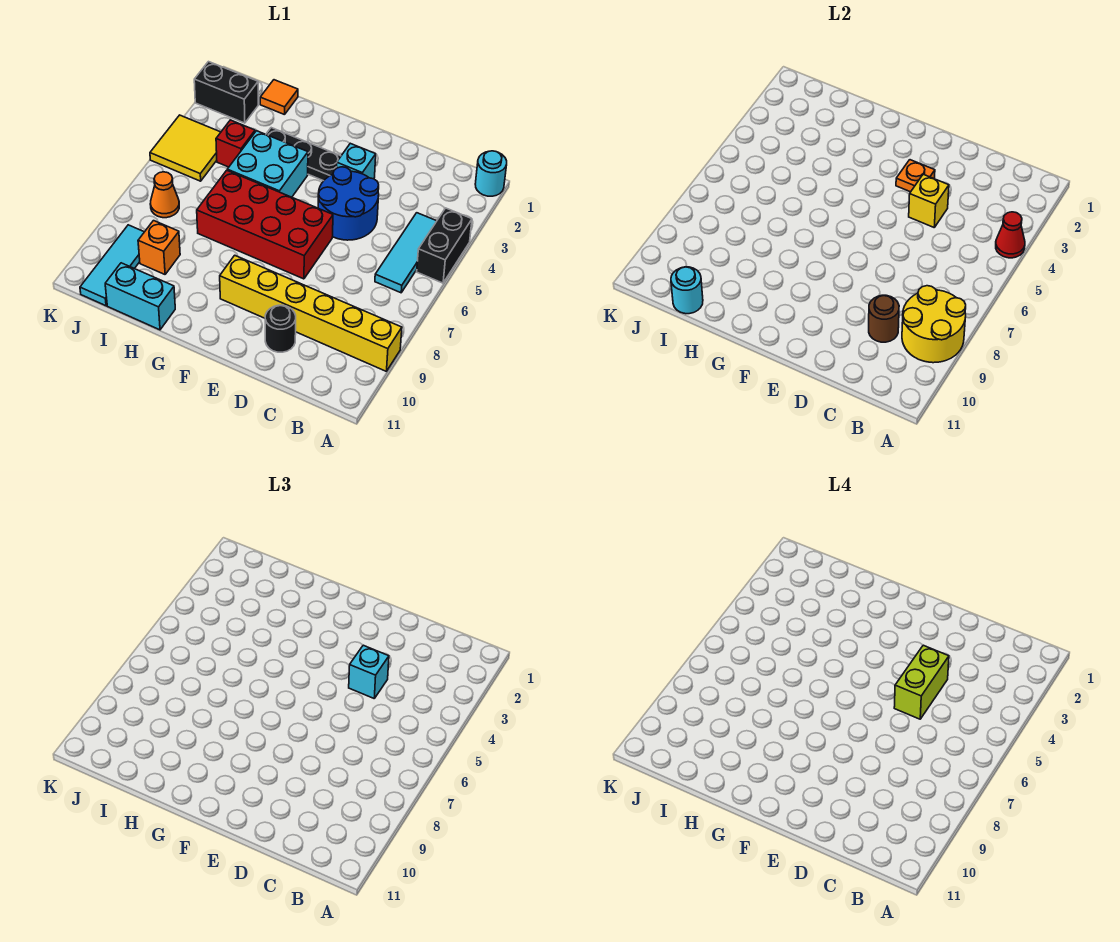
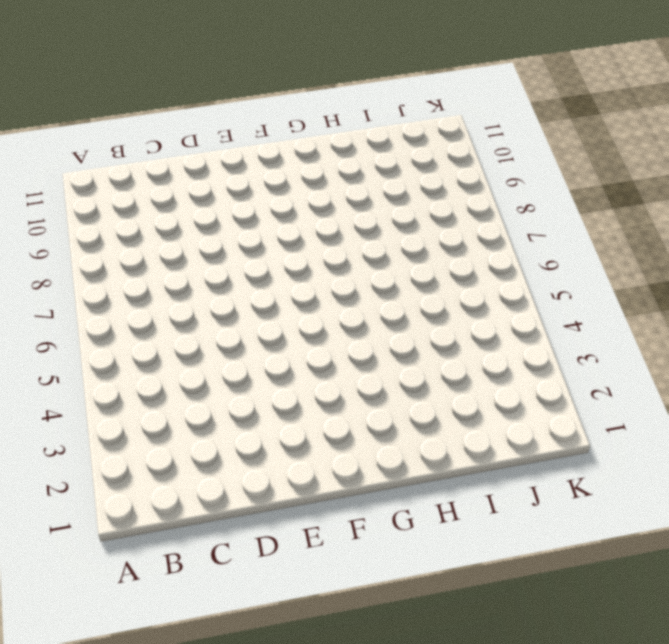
none -> cyan round brick A1 level 1
none -> black brick A4:A5 level 1
none -> yellow brick A9:F9 level 1

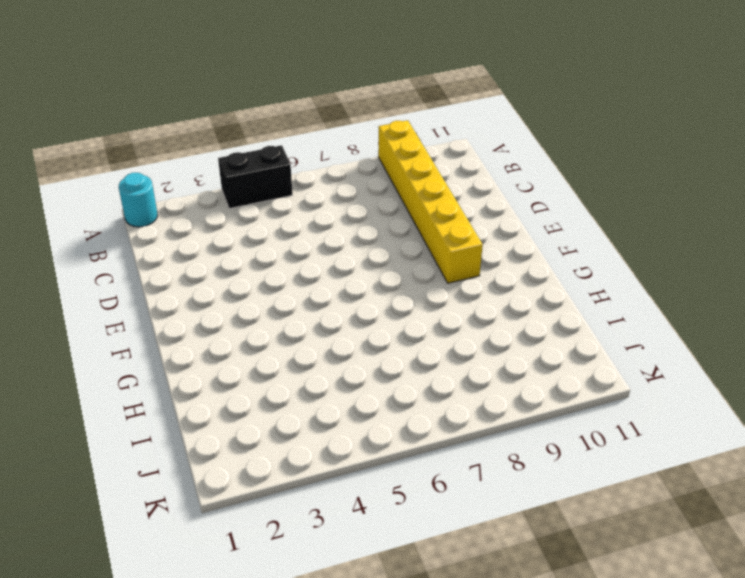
none -> cyan tile B4:B6 level 1
none -> blue round brick D4:E5 level 1
none -> black round brick D10 level 1

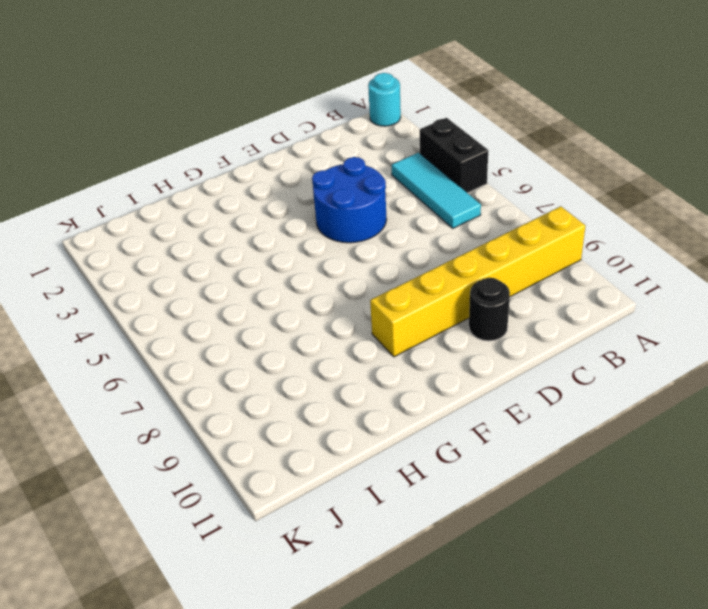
none -> cyan brick E3 level 1
none -> red brick E6:H7 level 1
none -> black plate F3:H3 level 1

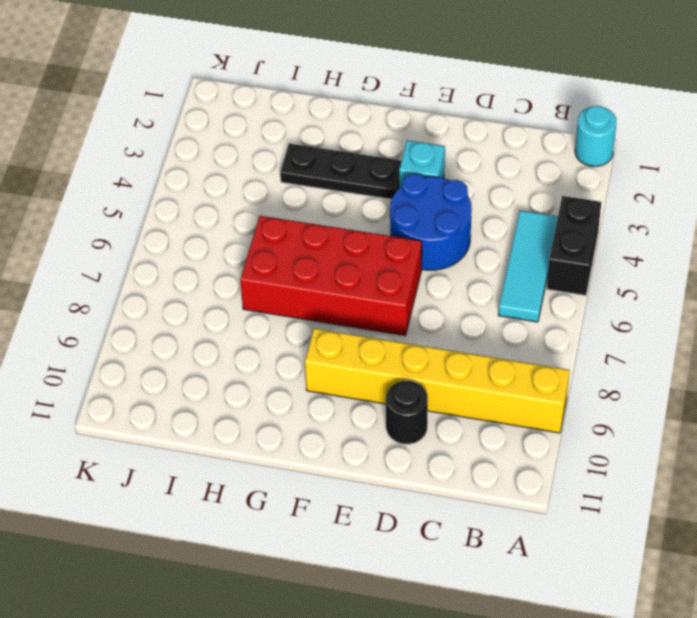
none -> cyan brick G4:H5 level 1
none -> cyan brick H11:I11 level 1
none -> orange tile I1 level 1

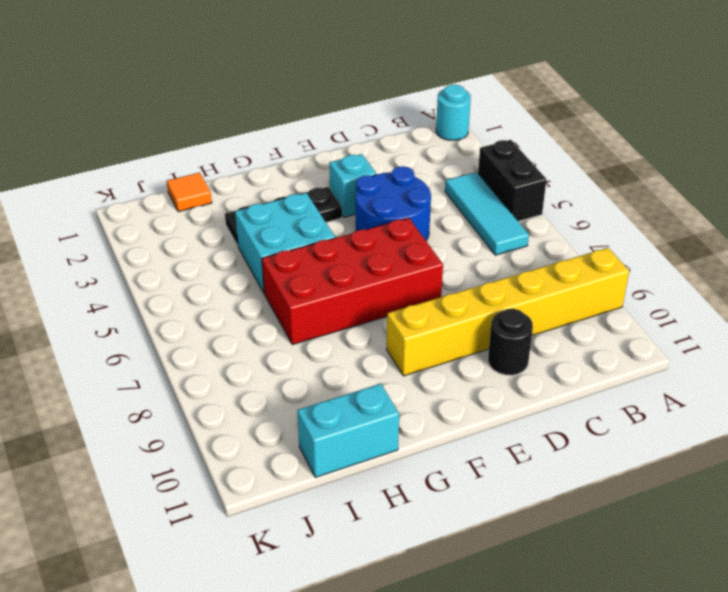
none -> red brick I4 level 1
none -> orange brick I9 level 1
none -> black brick J2:K2 level 1

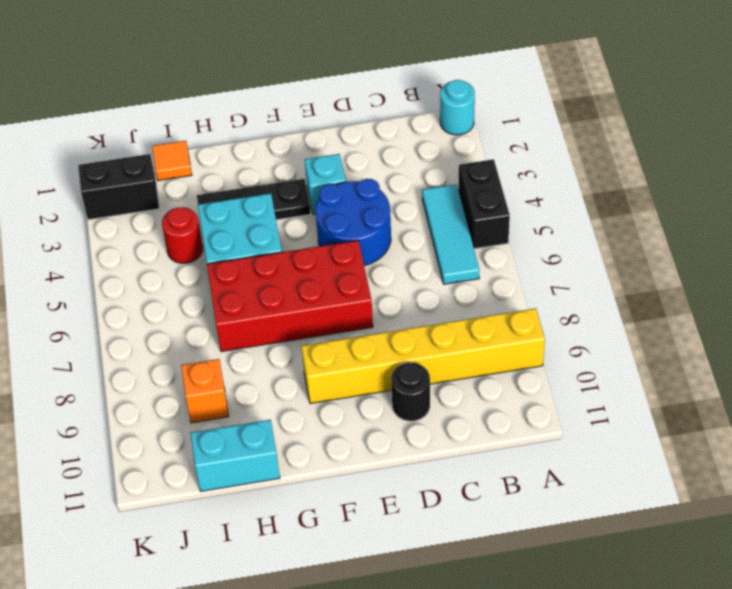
red round brick I4 level 1 -> red brick I4 level 1
none -> yellow tile J4:K5 level 1
none -> orange cone J7 level 1
none -> cyan tile J9:J11 level 1

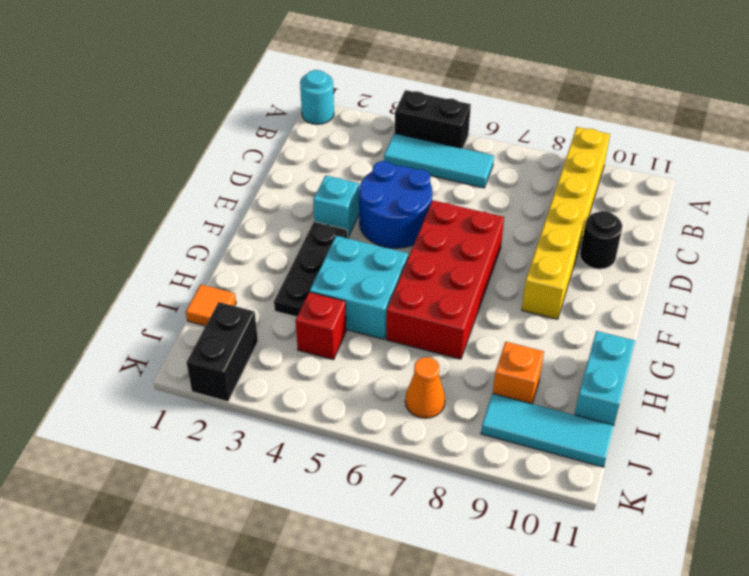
none -> yellow tile J4:K5 level 1
none -> red cone A4 level 2
none -> yellow round brick A8:B9 level 2

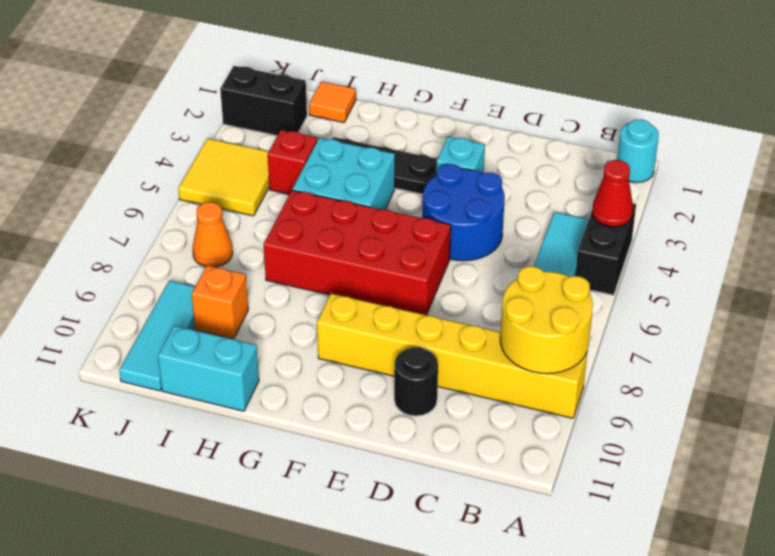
none -> brown round brick C9 level 2
none -> yellow brick D4 level 2
none -> orange plate E3 level 2

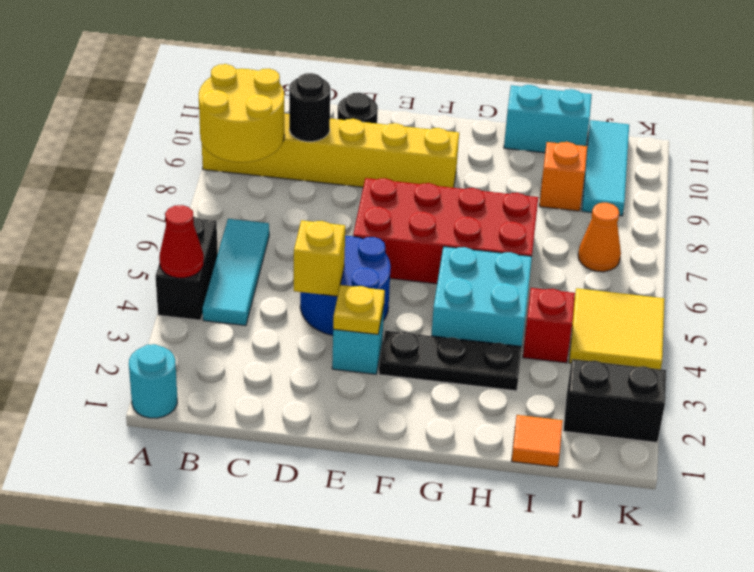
black round brick C9 level 2 -> brown round brick C9 level 2
yellow plate E3 level 2 -> orange plate E3 level 2
none -> cyan round brick I11 level 2
none -> cyan brick D4 level 3
none -> lime brick D4:D5 level 4

